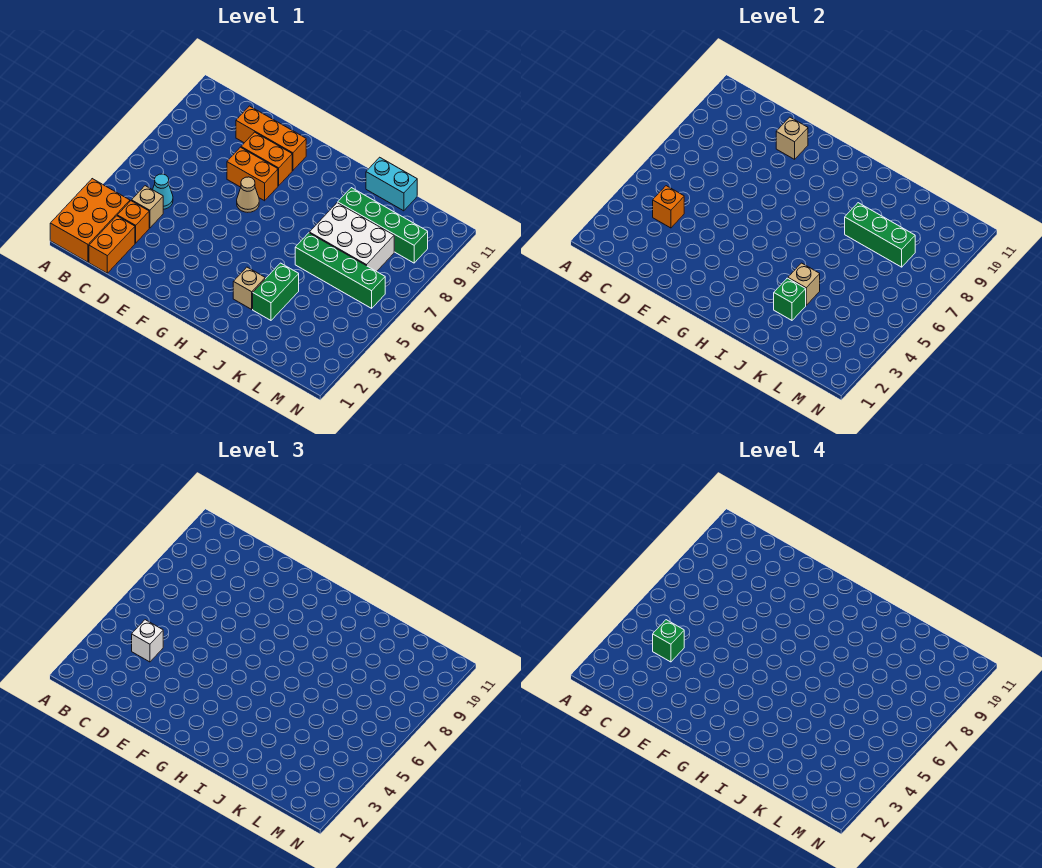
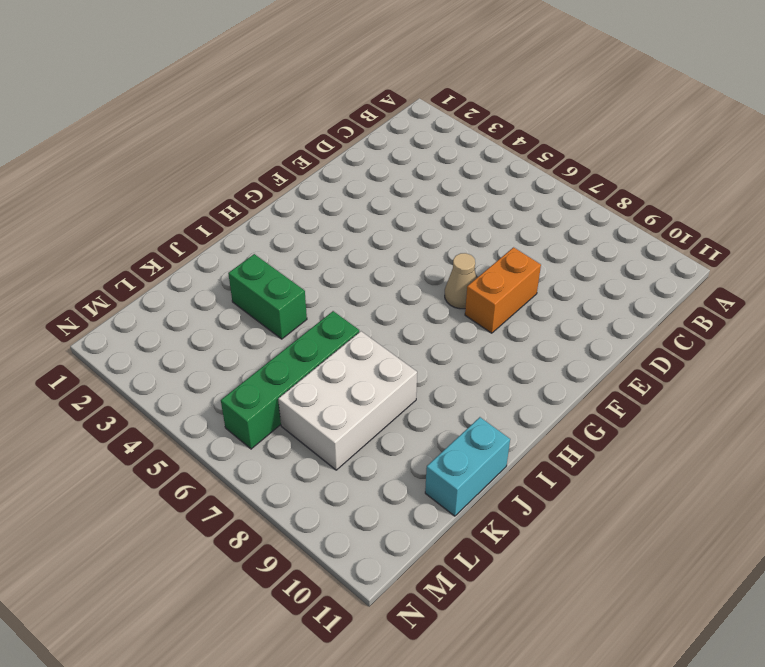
none -> orange brick A1:B3 level 1
none -> orange brick C1:C2 level 1
none -> orange brick C3 level 1

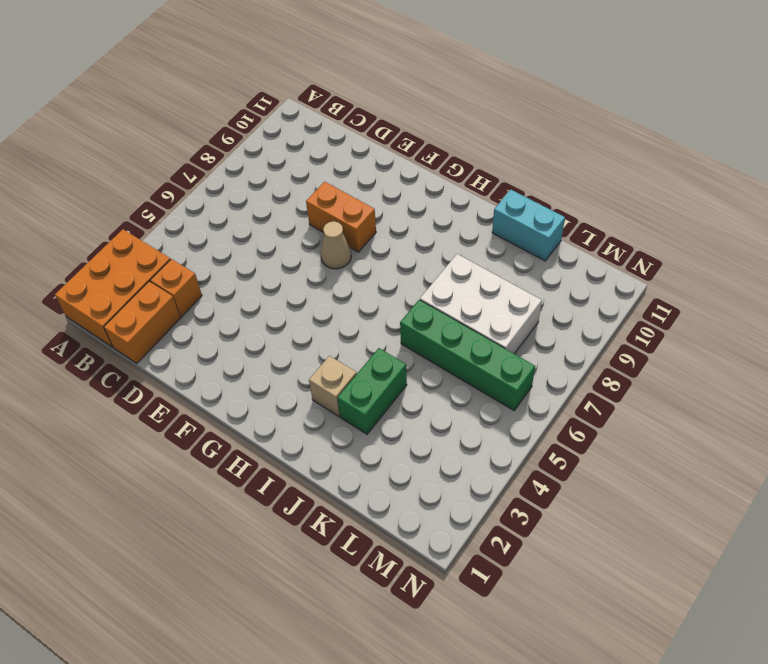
none -> tan brick C4 level 1
none -> cyan cone C5 level 1
none -> orange brick D10:F10 level 1

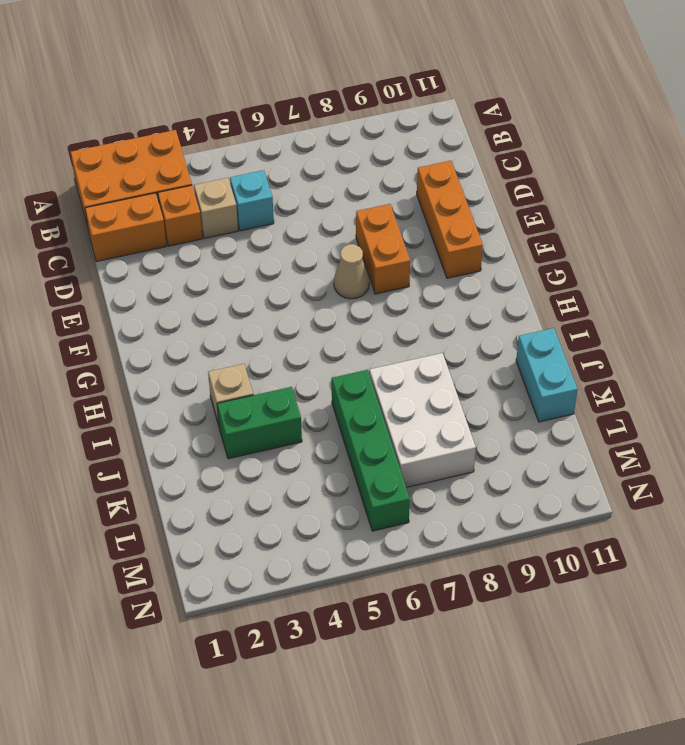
cyan brick C5 level 1 -> cyan cone C5 level 1
none -> orange brick E9:F9 level 1
none -> green brick J9:M9 level 1
none -> orange brick C4 level 2

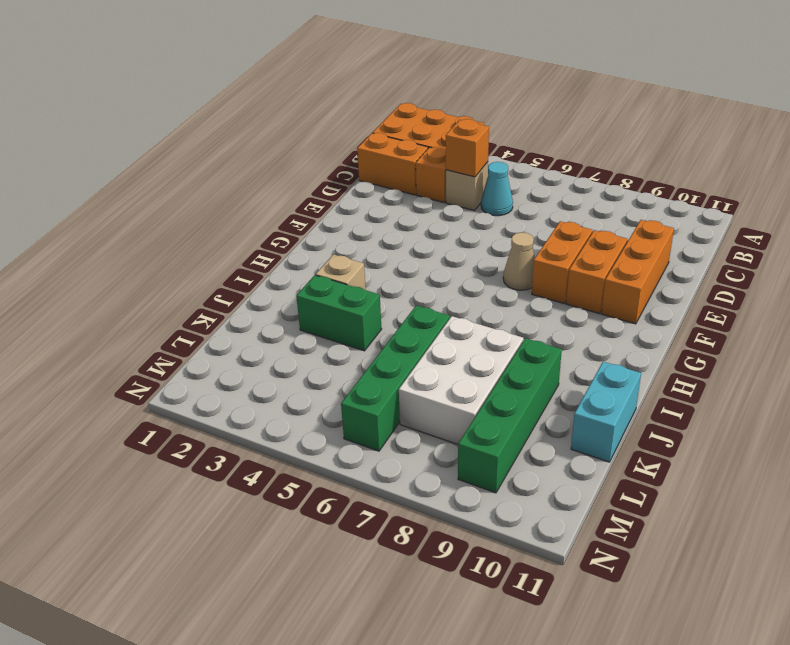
none -> tan brick E10 level 2
none -> green brick J3 level 2
none -> tan brick J4 level 2

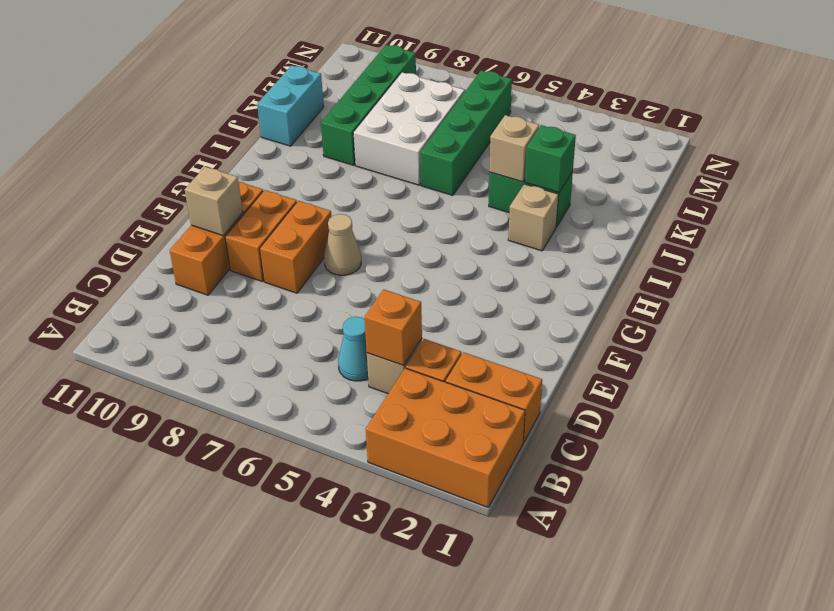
none -> green brick J8:L8 level 2
none -> white brick C4 level 3
none -> green brick C4 level 4

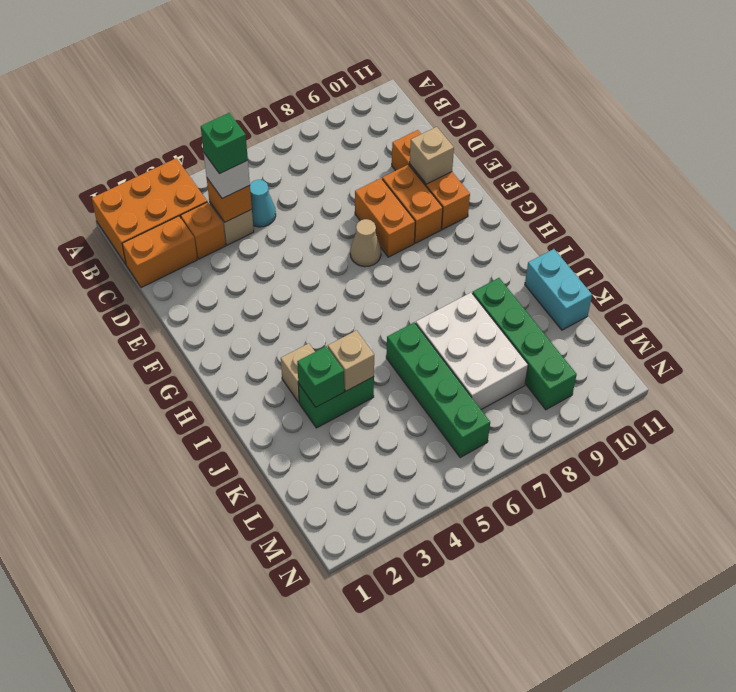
none -> green brick J8:L8 level 2

